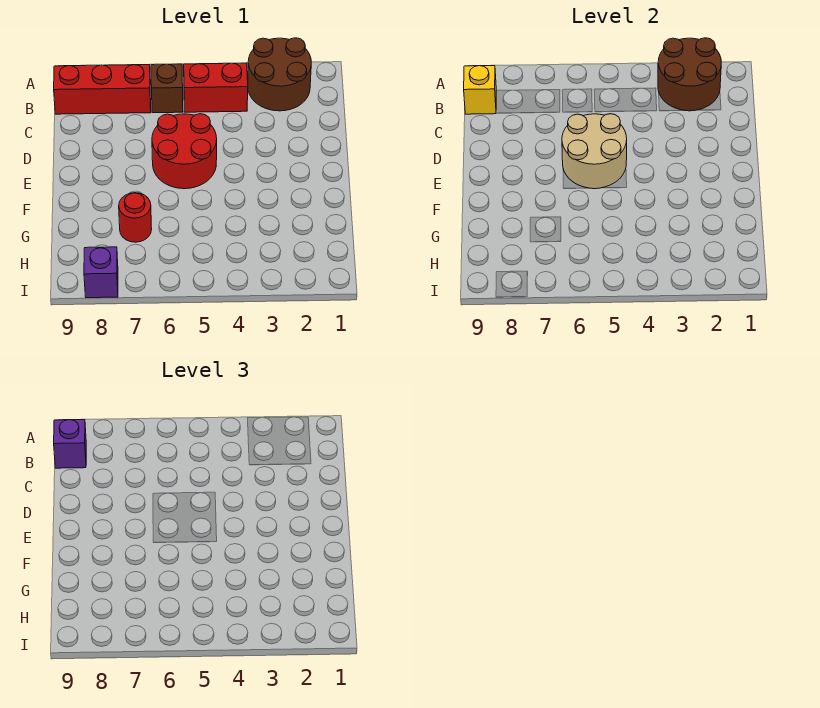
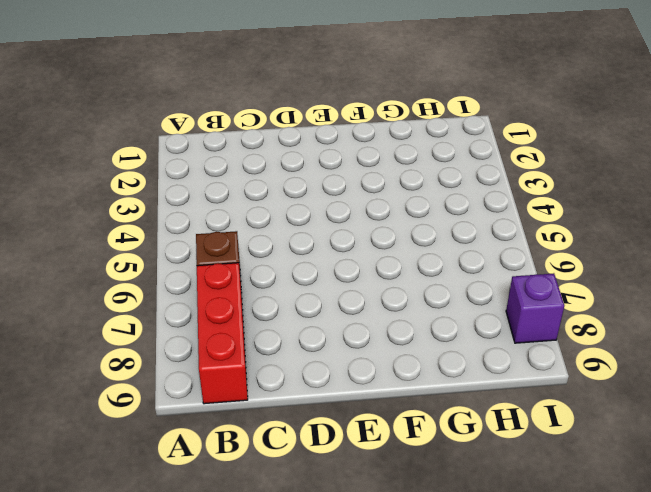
none -> brown round brick A2:B3 level 1
none -> red brick B4:B5 level 1

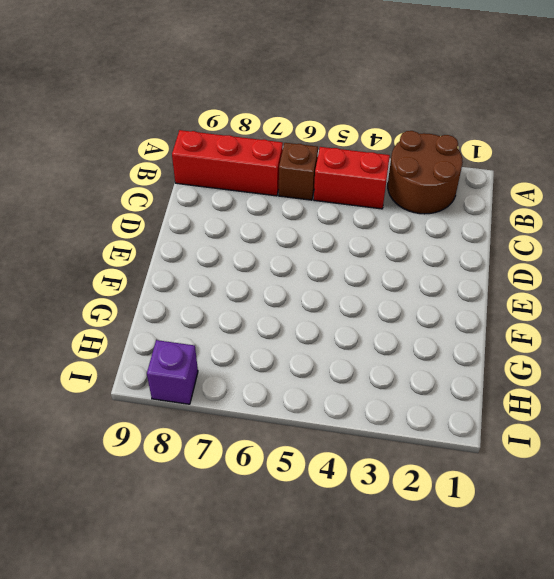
none -> red round brick D5:E6 level 1
none -> red round brick G7 level 1

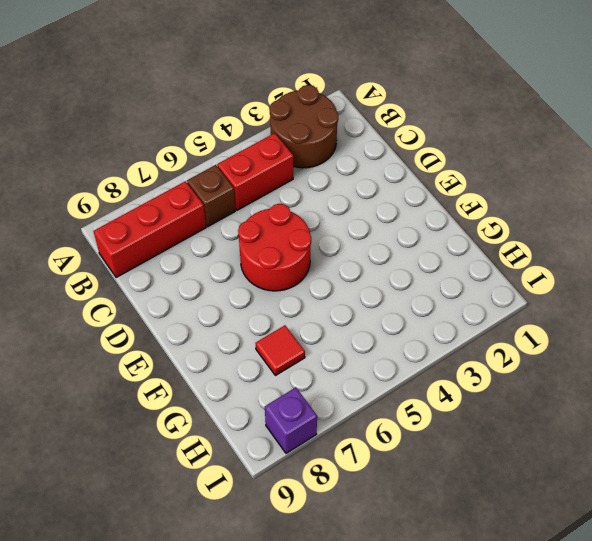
red tile G7 level 1 -> red round brick G7 level 1
none -> brown round brick A2:B3 level 2
none -> yellow brick B9 level 2

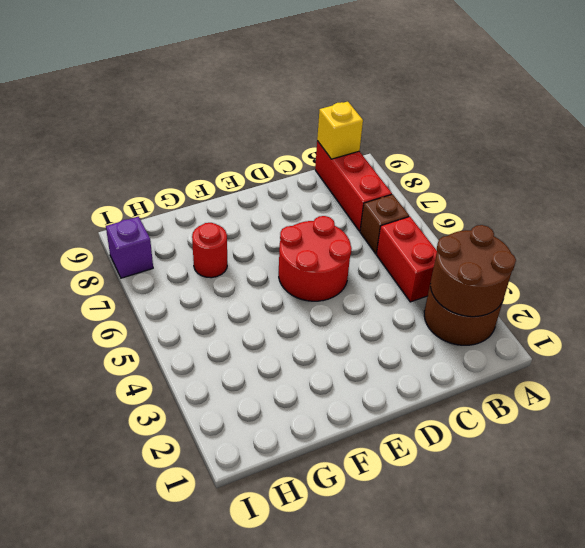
none -> tan round brick D5:E6 level 2
none -> purple brick B9 level 3

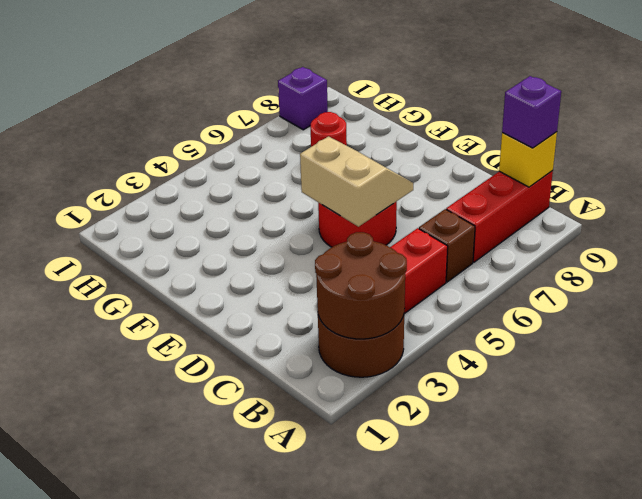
tan slope D5:E6 level 2 top 5 -> tan round brick D5:E6 level 2

